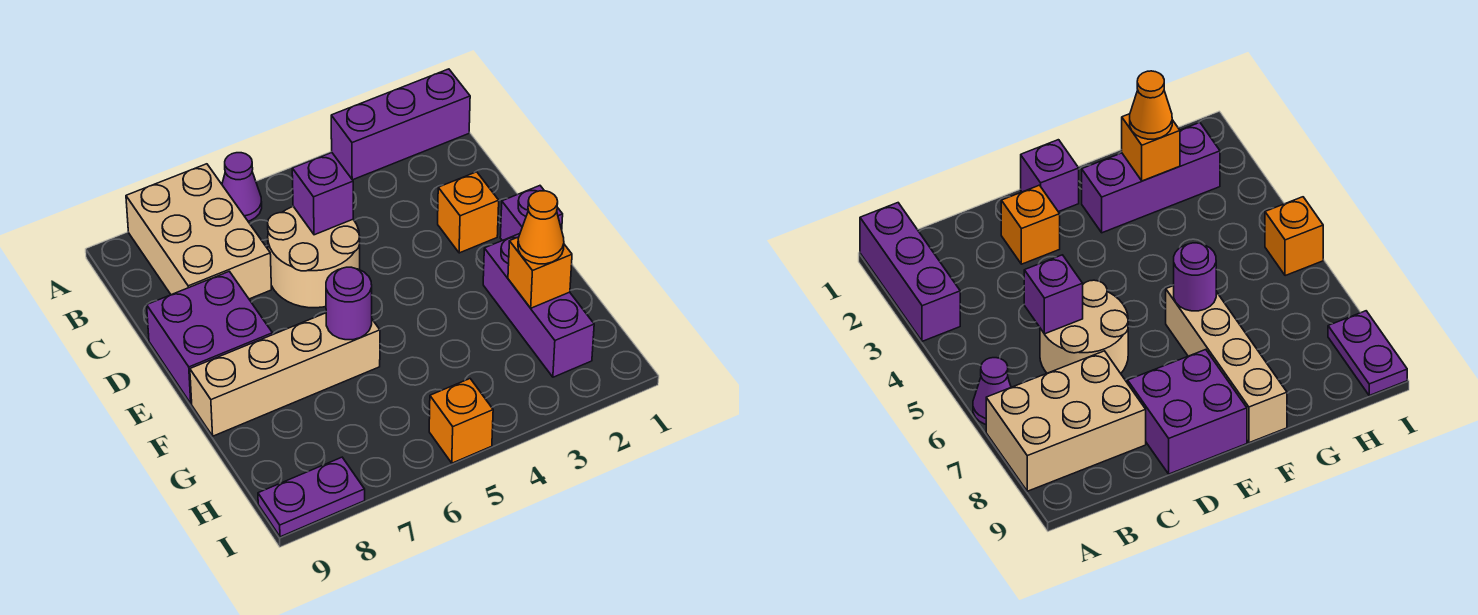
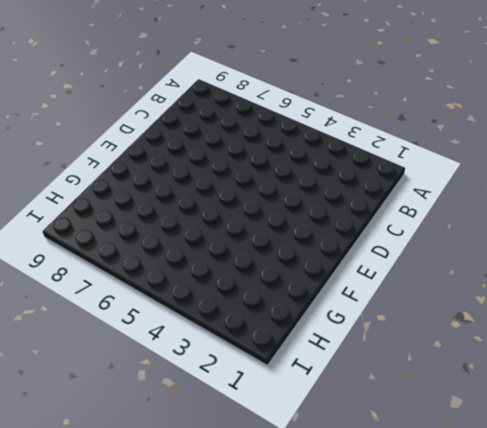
none -> purple brick A1:A3 level 1
none -> purple cone A6 level 1
none -> tan brick A7:C8 level 1

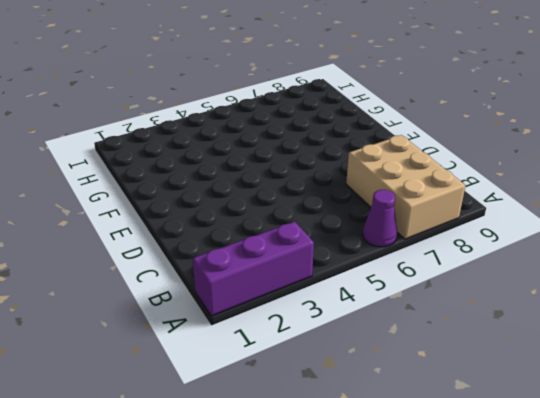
none -> tan round brick C5:D6 level 1
none -> orange brick D2 level 1
none -> purple brick D8:E9 level 1

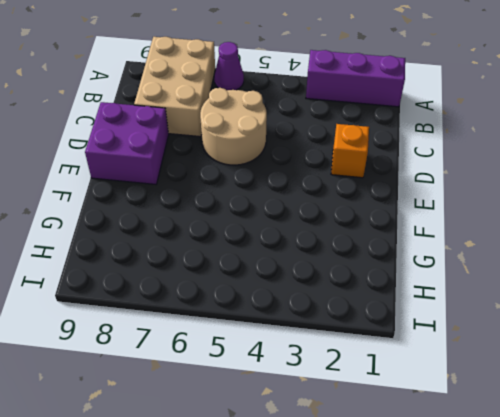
none -> purple brick E1 level 1
none -> purple brick F2:H2 level 1
none -> tan brick F6:F9 level 1

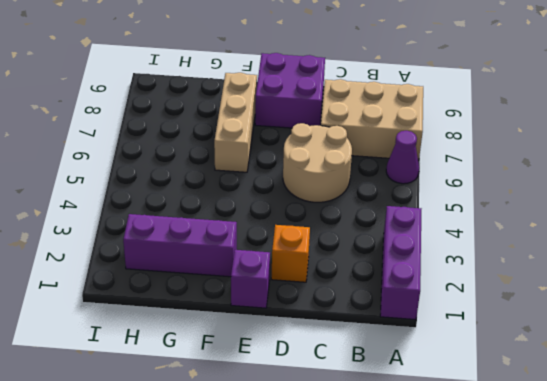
tan brick F6:F8 level 1 -> tan brick F6:F9 level 1
none -> orange brick I5 level 1
none -> purple plate I8:I9 level 1
none -> purple brick C5 level 2

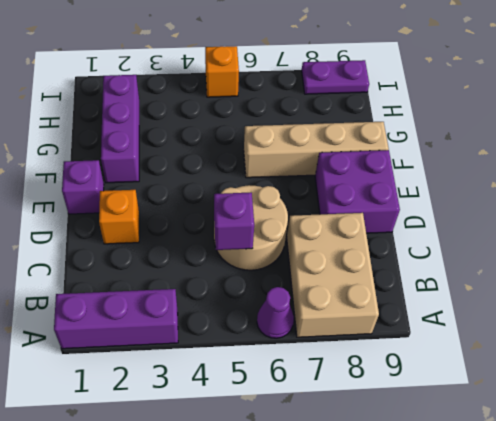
none -> purple round brick F6 level 2
none -> orange brick G2 level 2
none -> orange cone G2 level 3

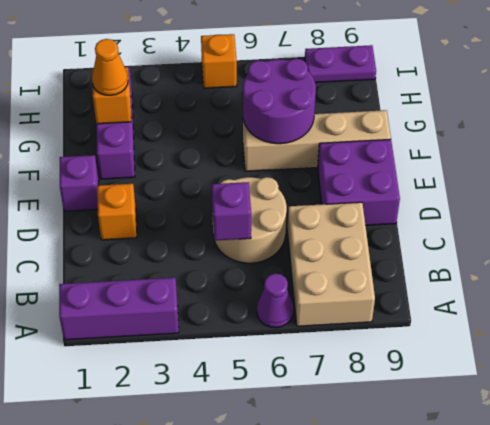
purple round brick F6:G7 level 2 -> purple round brick F6 level 2

